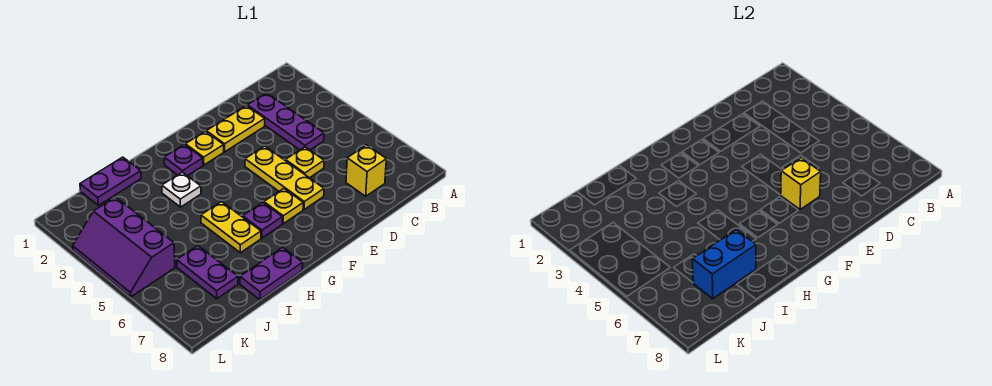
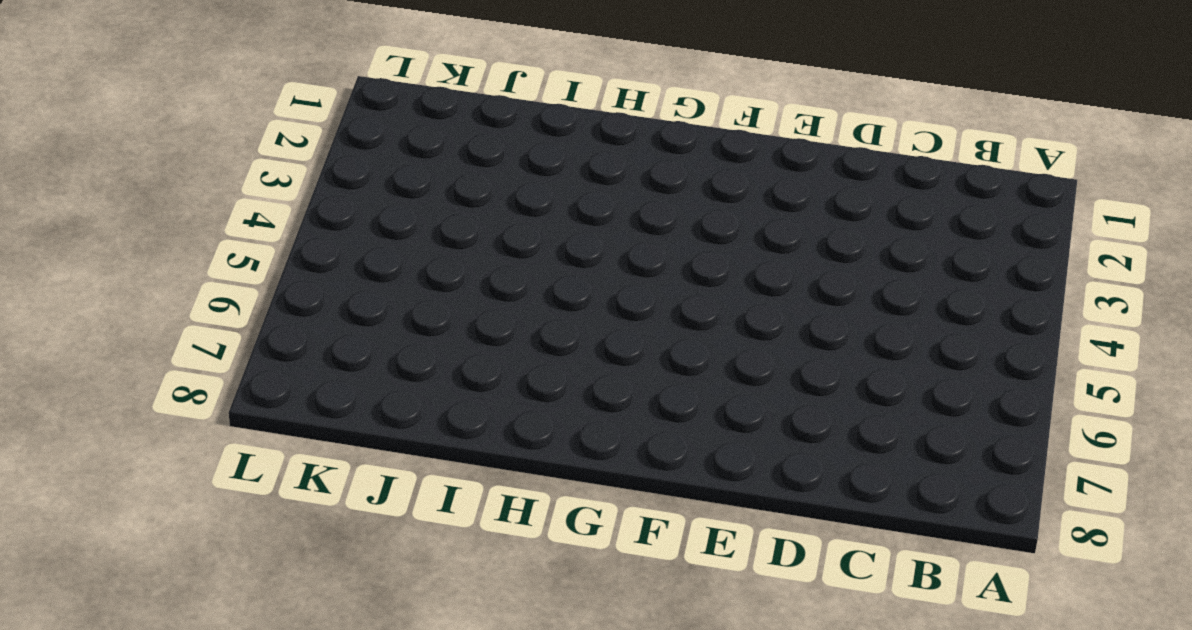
none -> purple plate C2:C4 level 1
none -> yellow brick C7 level 1
none -> yellow plate D2:E2 level 1

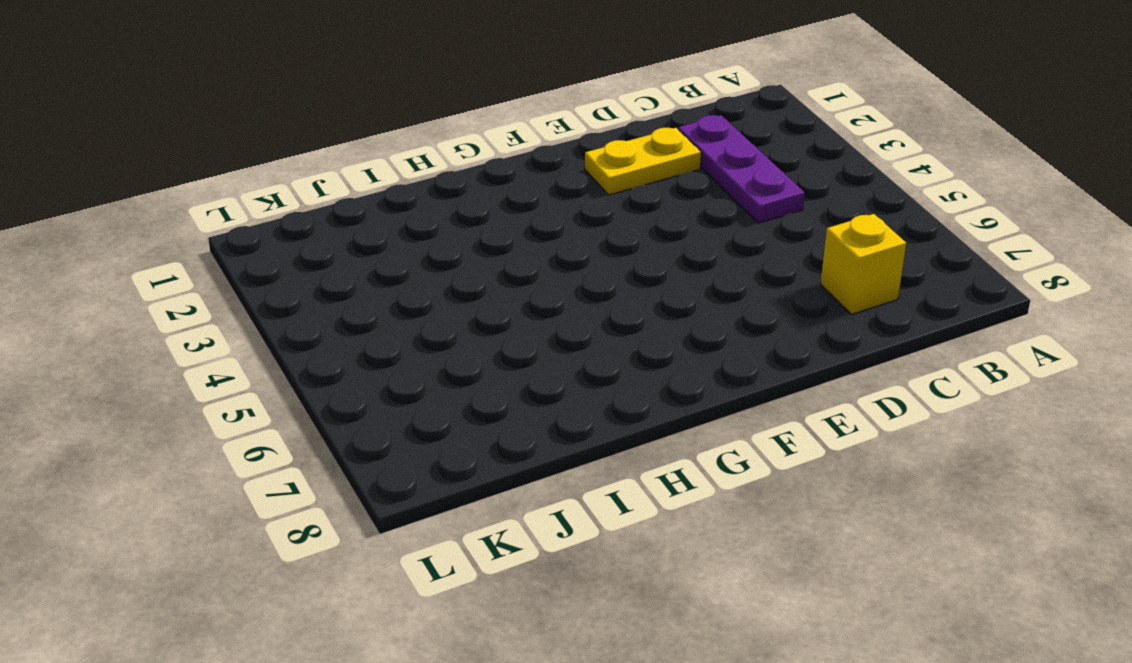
none -> yellow plate D5 level 1
none -> yellow plate E4:E6 level 1
none -> yellow plate F2 level 1

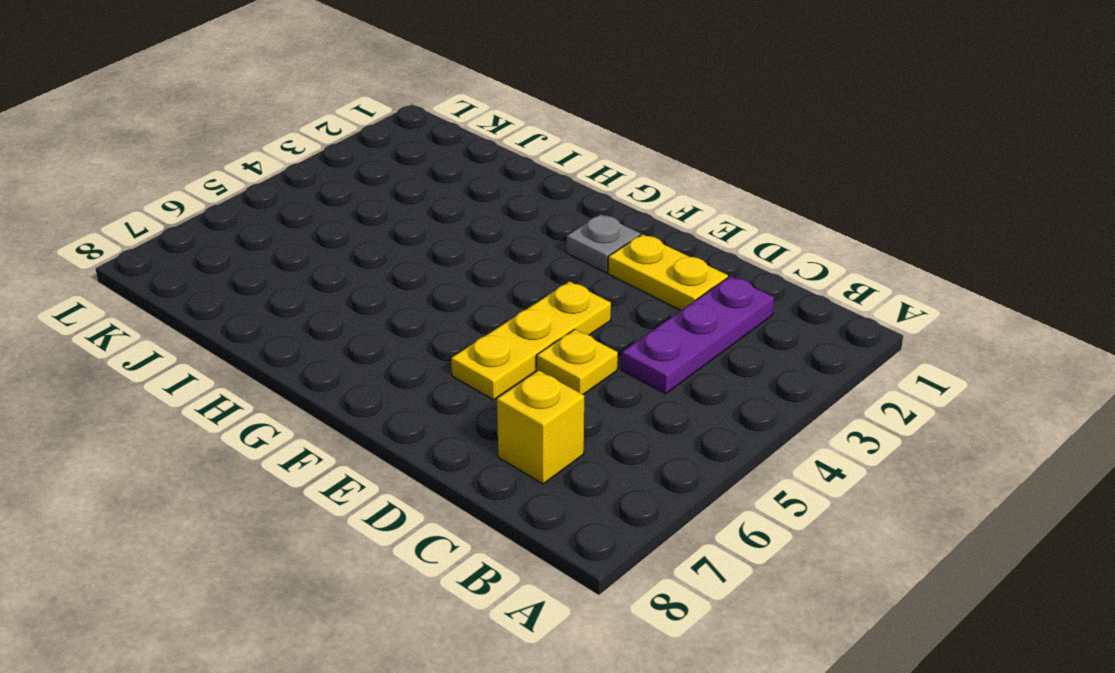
grey plate F2 level 1 -> yellow plate F2 level 1
none -> yellow plate F6 level 1
none -> purple plate G2 level 1
none -> purple plate G6 level 1

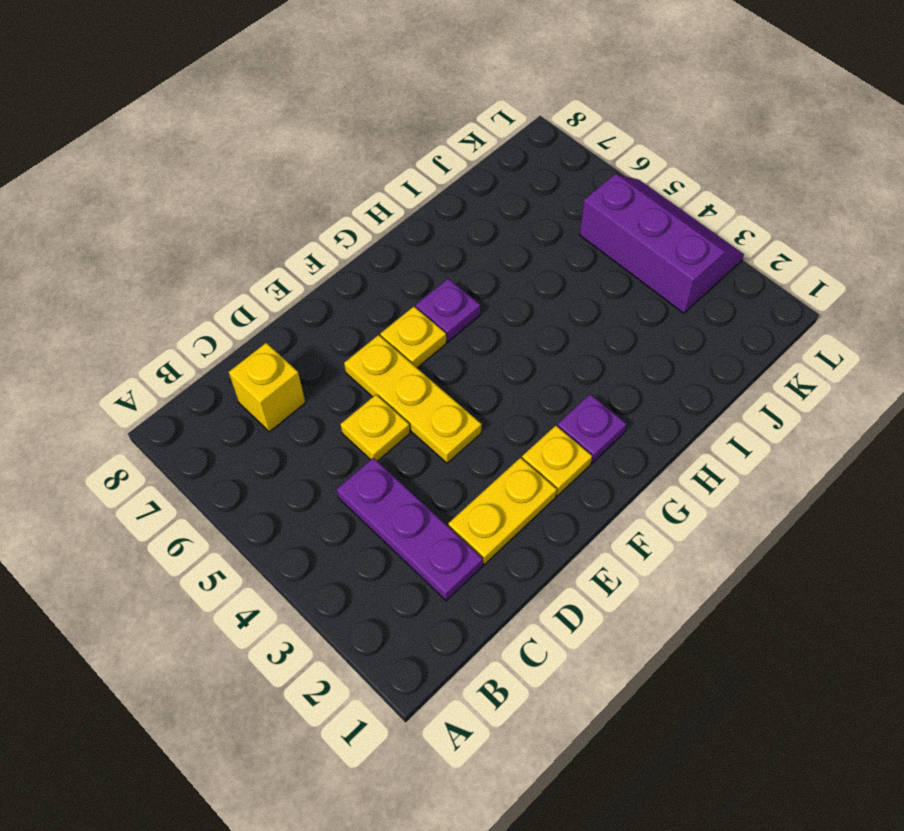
none -> white plate H3 level 1
none -> yellow plate H5:H6 level 1
none -> purple plate H8:I8 level 1

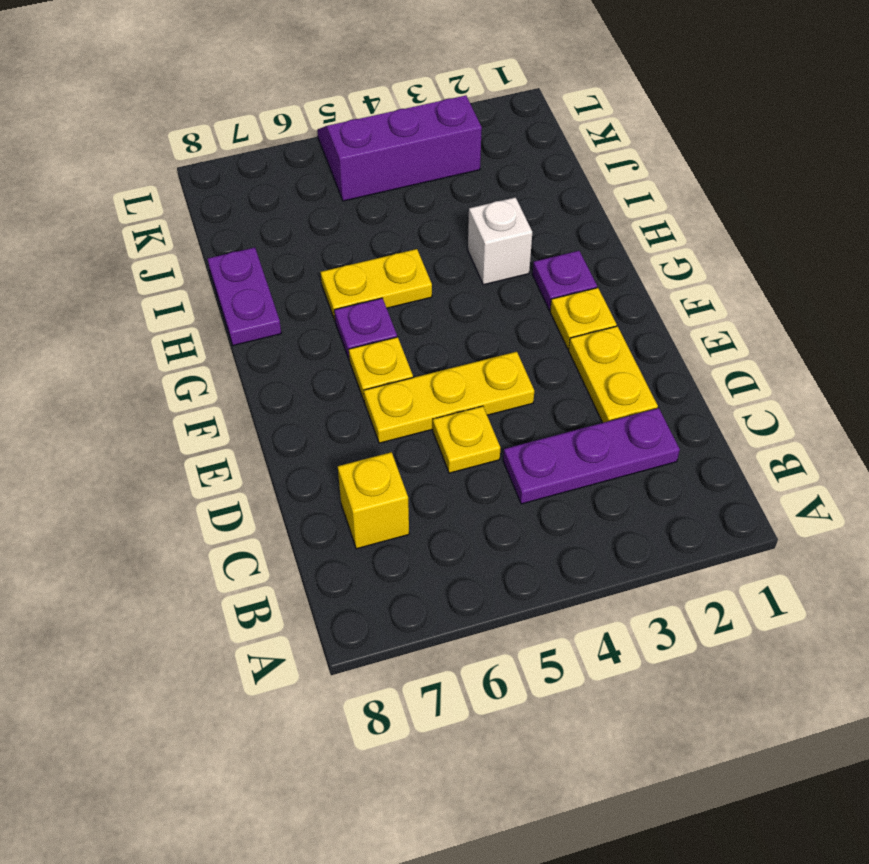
white brick H3 level 1 -> white plate H3 level 1
none -> purple plate I1:J1 level 1
none -> purple plate J6:J7 level 1
none -> yellow brick E6 level 2

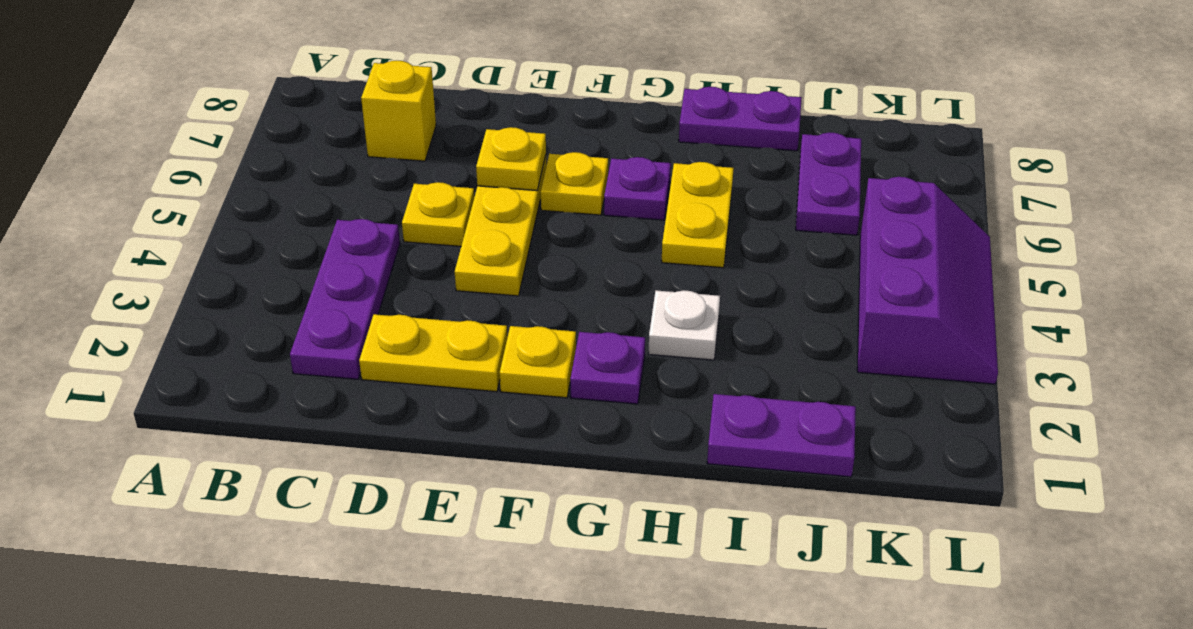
yellow plate E6 level 2 -> yellow brick E6 level 2
none -> blue brick I7:J7 level 2

